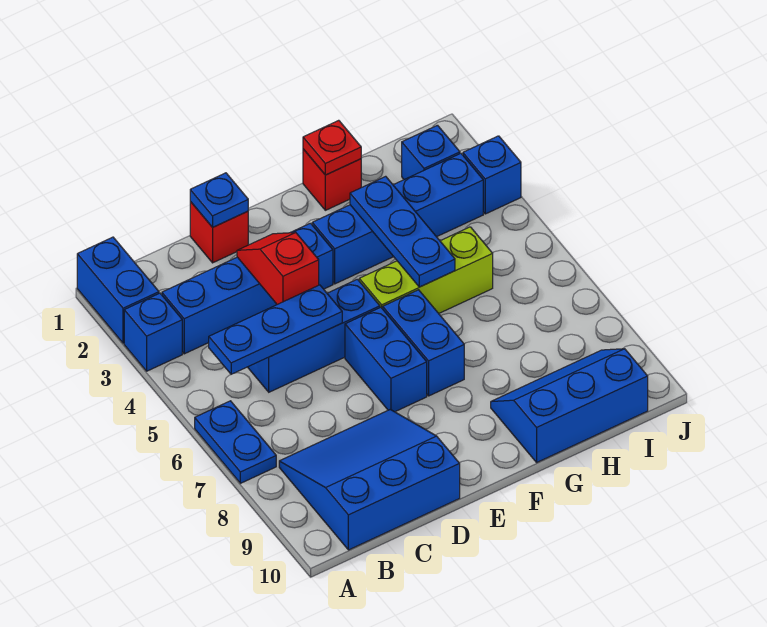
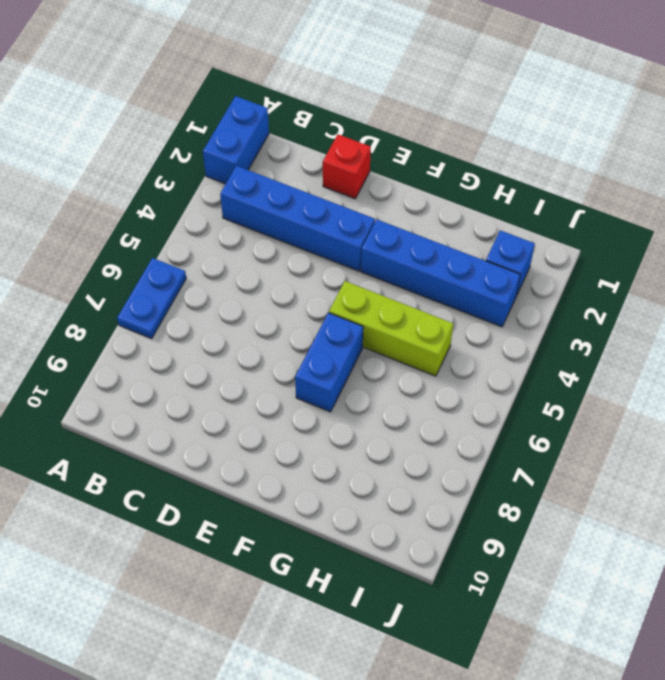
none -> blue brick A3 level 1
none -> blue slope B8:D10 level 1 top 10
none -> blue brick C5:E5 level 1

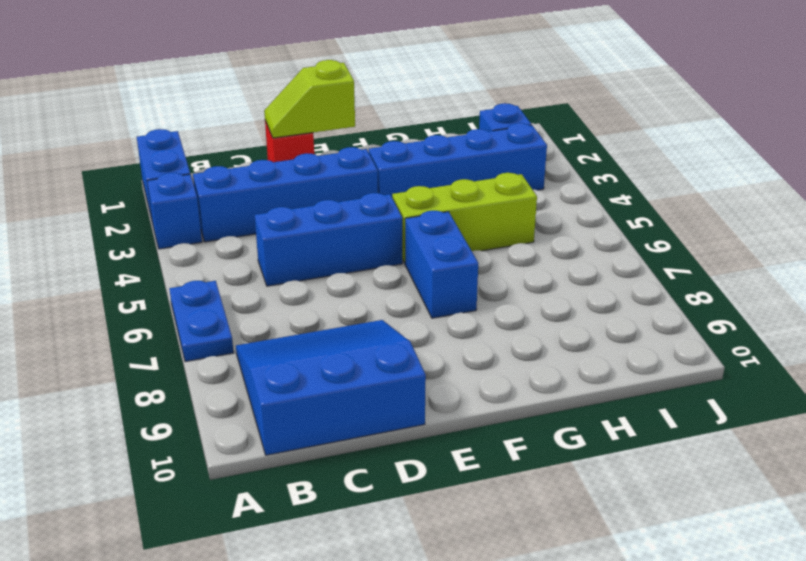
lime slope D1:E1 level 2 top E -> blue plate D1 level 2
none -> blue brick E6:E7 level 1
none -> red brick G1 level 1
none -> blue slope G9:I10 level 1 top 10

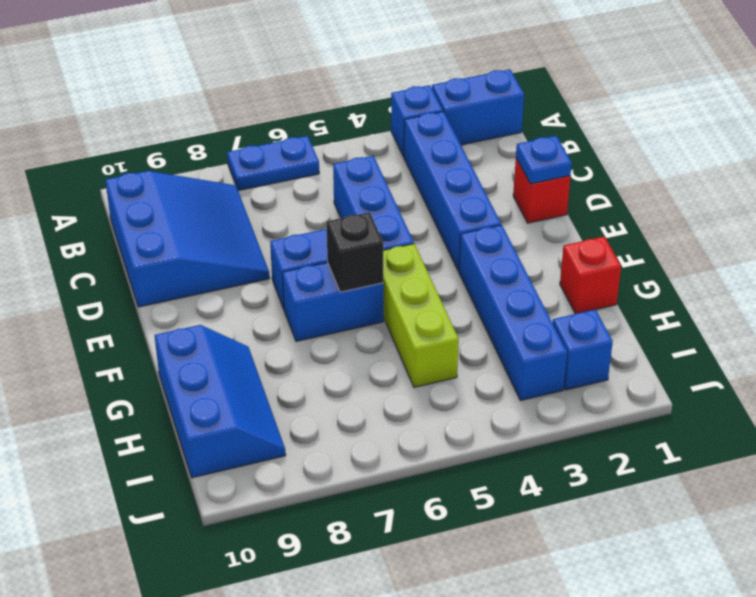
black brick F6 level 2 -> none
none -> blue brick J3 level 1
none -> blue plate B5:D5 level 2
none -> red slope D3:D4 level 2 top 4

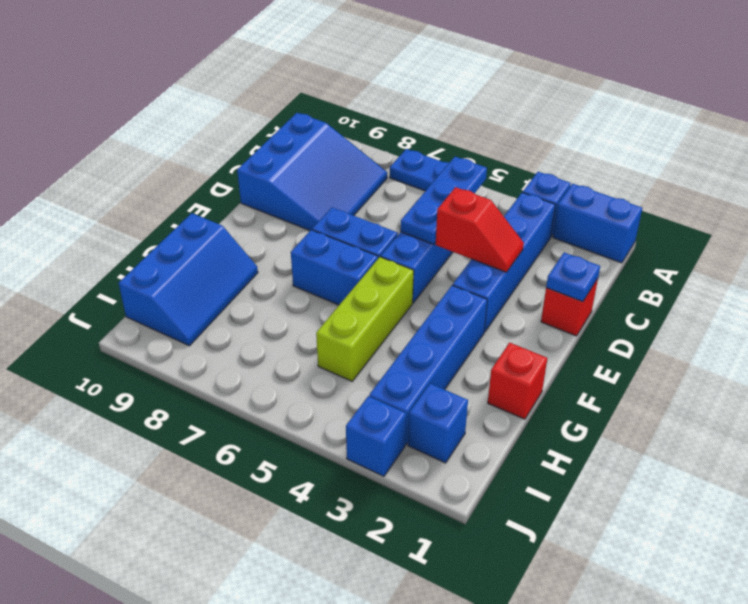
none -> red plate G1 level 2
none -> blue plate G3:G5 level 2

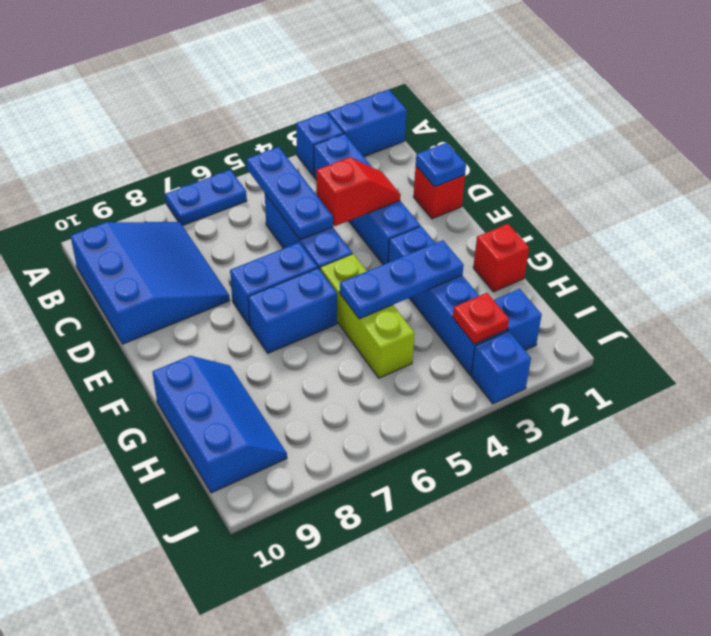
red plate I3 level 2 -> red plate G1 level 2

